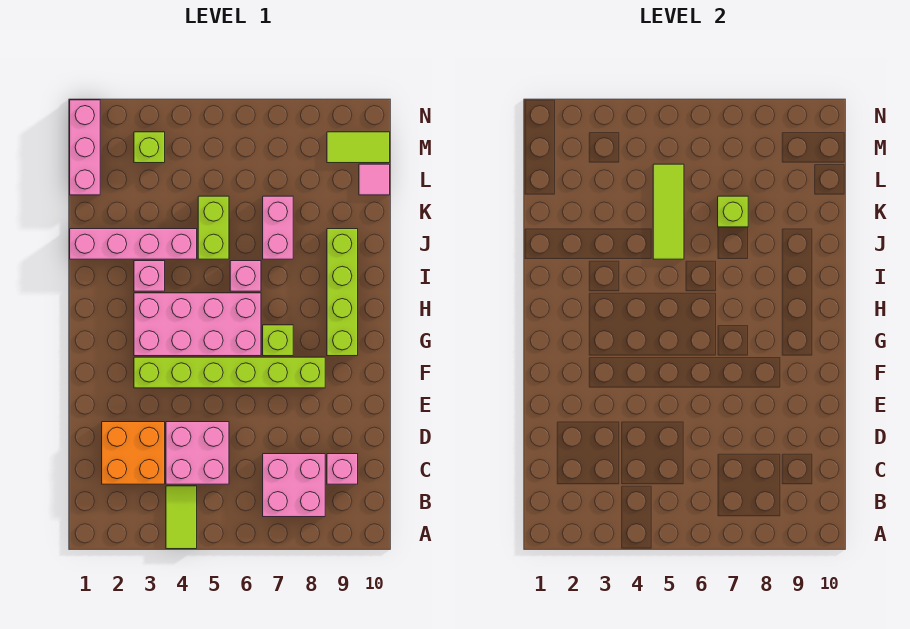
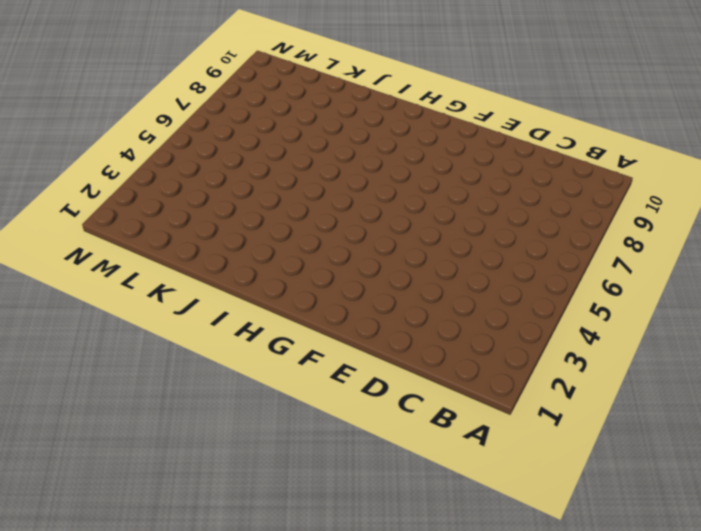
none -> lime tile A4:B4 level 1
none -> pink brick B7:C8 level 1
none -> orange brick C2:D3 level 1

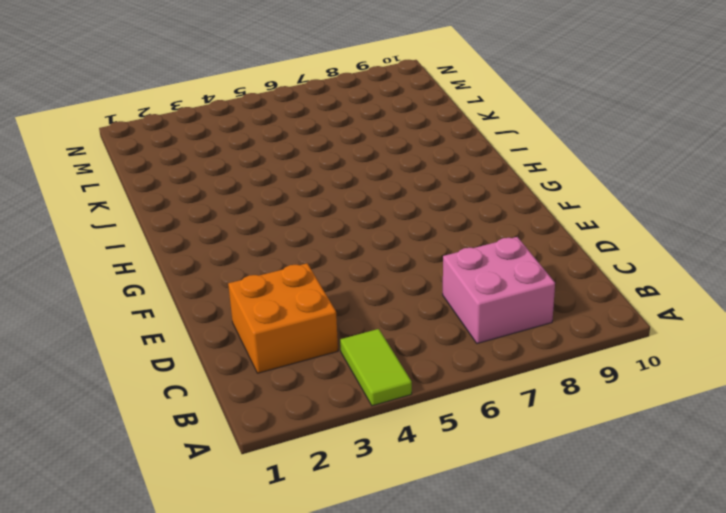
none -> pink brick C4:D5 level 1
none -> pink brick C9 level 1
none -> lime brick F3:F8 level 1

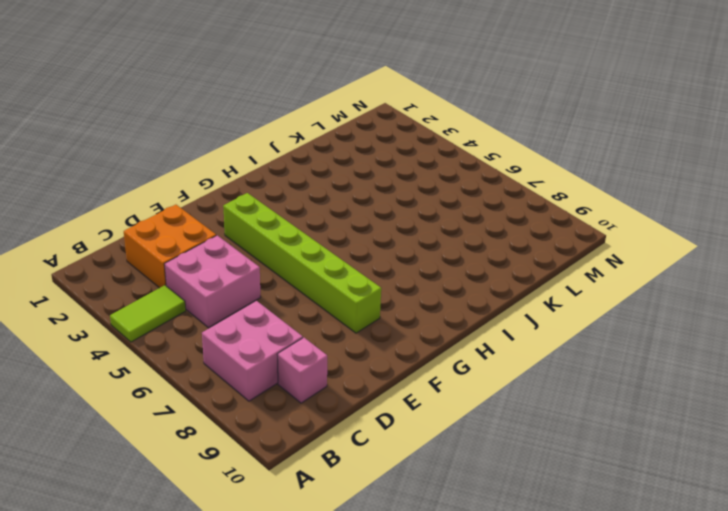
none -> pink brick G3:H6 level 1
none -> lime brick G7 level 1
none -> lime brick G9:J9 level 1

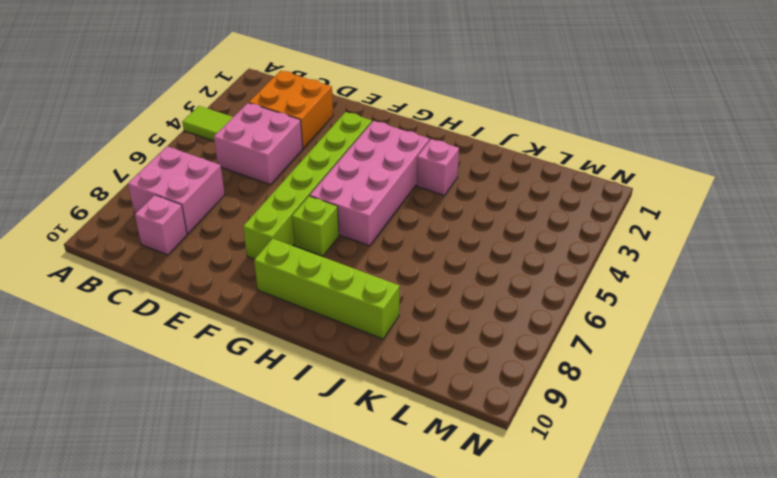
none -> pink brick I6 level 1
none -> pink brick J1:J4 level 1
none -> lime brick J5:K5 level 1

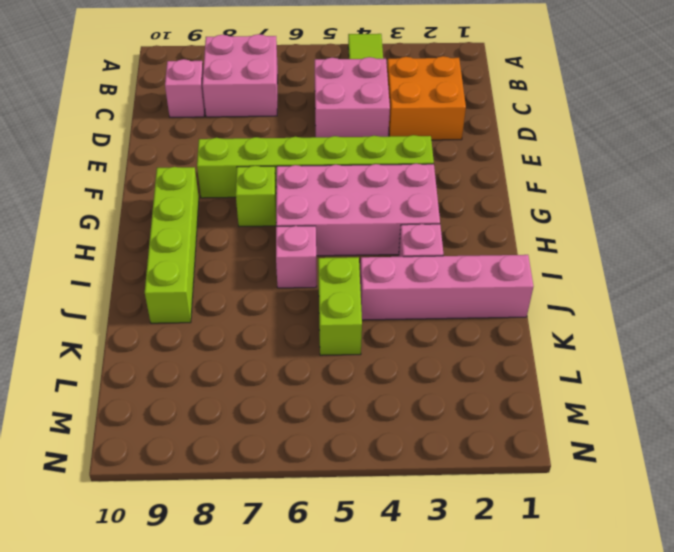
none -> pink brick J7:K7 level 1
none -> pink brick L1:N1 level 1
none -> pink tile L10 level 1

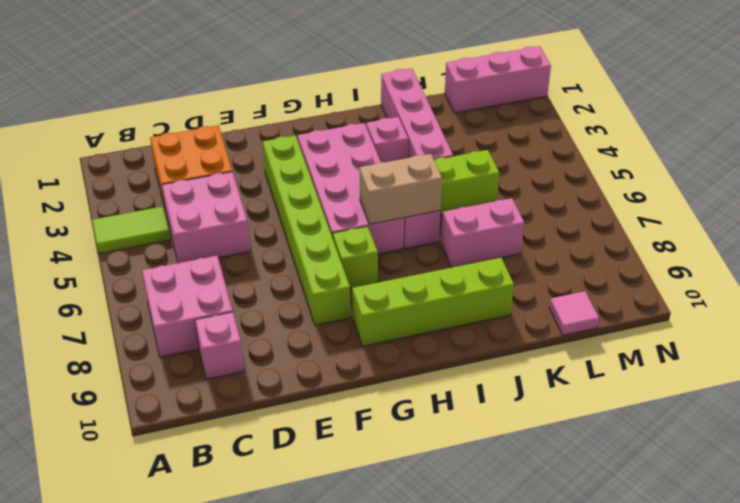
tan brick H6:I6 level 2 -> none
none -> lime brick M3 level 1
none -> lime tile M9:M10 level 1
none -> lime tile J5:L5 level 2

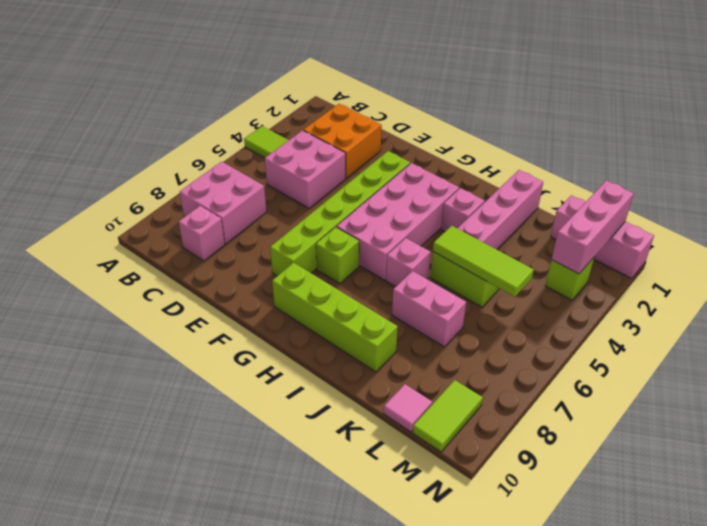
pink brick M1:M3 level 2 -> none
none -> lime brick K7 level 2

